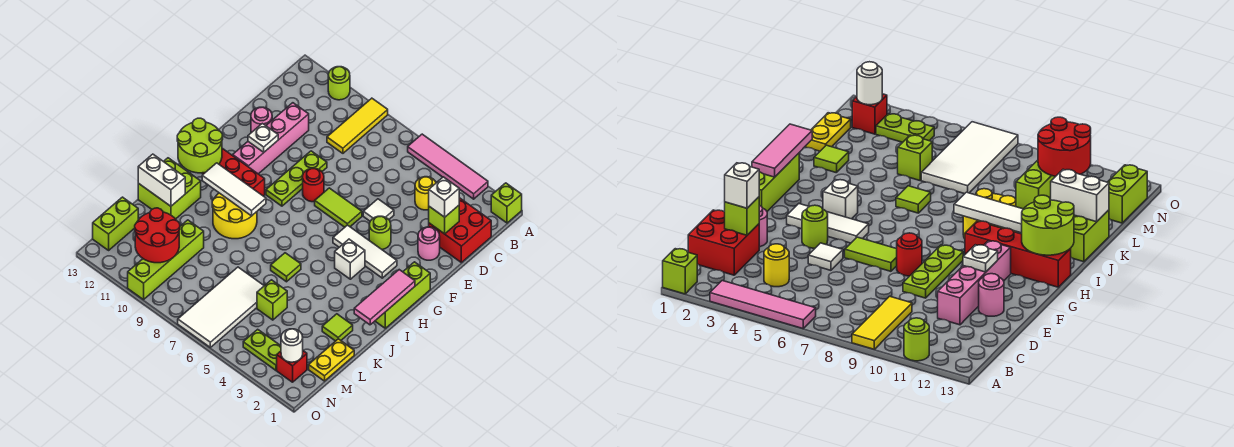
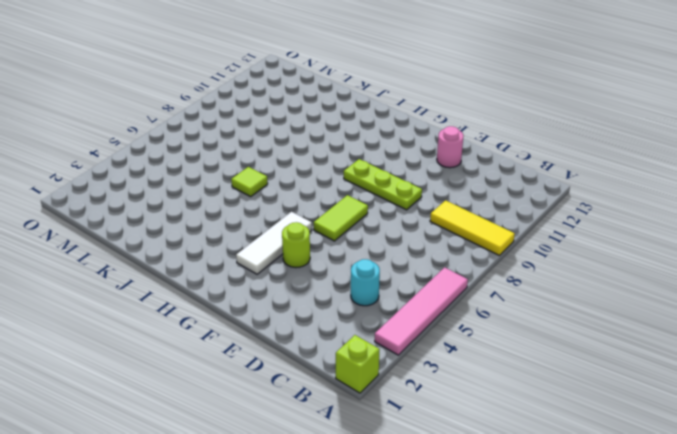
cyan round brick C4 level 1 -> yellow round brick C4 level 1
none -> lime round brick A11 level 1
none -> red brick C1:D2 level 1
none -> pink brick D11:G11 level 1
none -> pink round brick E2 level 1

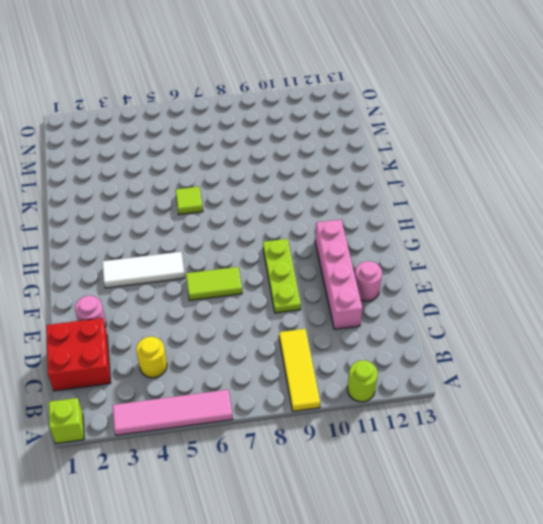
none -> white tile E5 level 1
none -> lime round brick F4 level 1
none -> red round brick F8 level 1
none -> lime brick G1:I1 level 1

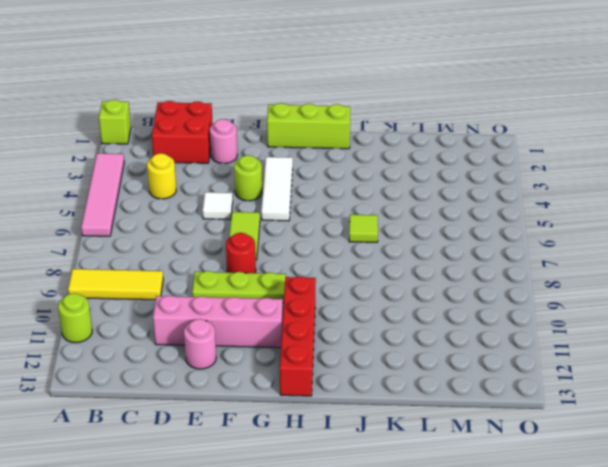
none -> white brick H4 level 1
none -> yellow round brick I9:J10 level 1
none -> lime brick J12:K13 level 1
none -> lime tile K2 level 1

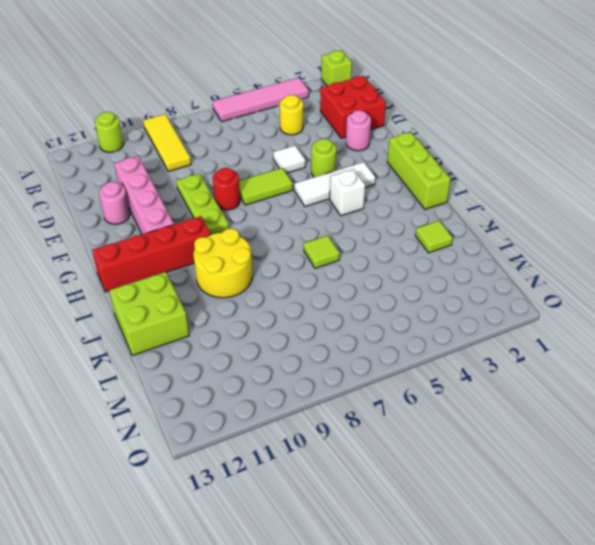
none -> yellow plate L1:M1 level 1
none -> lime brick L5 level 1
none -> white tile L6:O7 level 1
none -> lime brick L10:O10 level 1

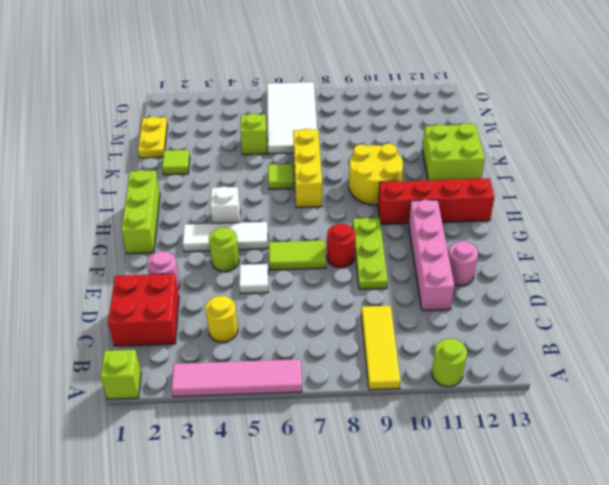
yellow brick I7:K7 level 1 -> none
none -> lime brick L10:O10 level 1
none -> lime brick M13:N13 level 1
none -> red brick N2 level 1
none -> lime plate N3:N4 level 1

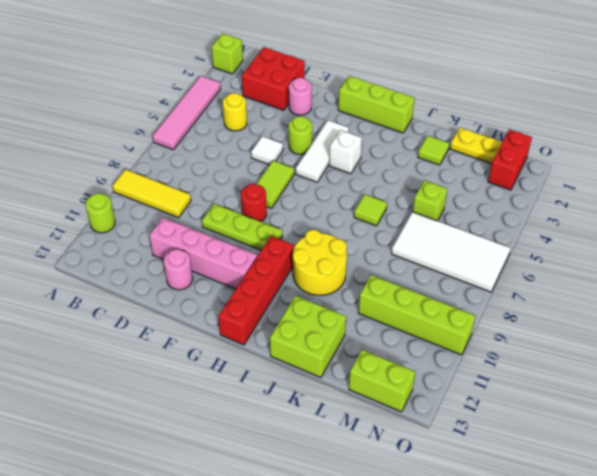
red brick N1:N2 level 1 -> red brick N2 level 1
none -> lime plate N3:N4 level 1
none -> lime brick D2 level 2
none -> white plate F11 level 2
none -> pink tile H1:J1 level 2

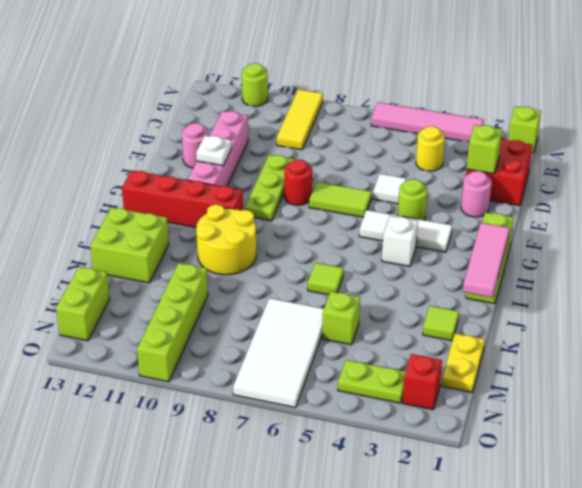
none -> lime round brick H12:I13 level 2
none -> white tile I9:I11 level 2
none -> white brick K12:K13 level 2
none -> red round brick M10:N11 level 2

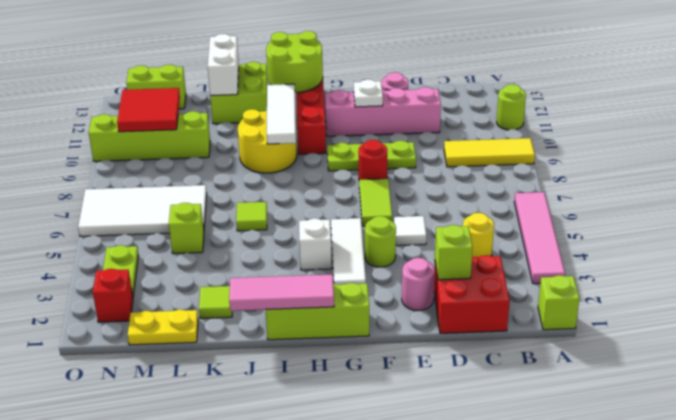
red tile M10:N11 level 2 -> red round brick M10:N11 level 2
none -> white round brick N2 level 2
none -> white brick D2 level 3

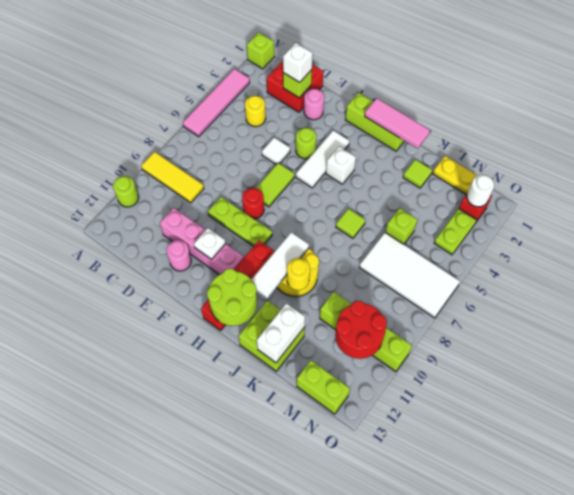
yellow round brick J10 level 2 -> none

